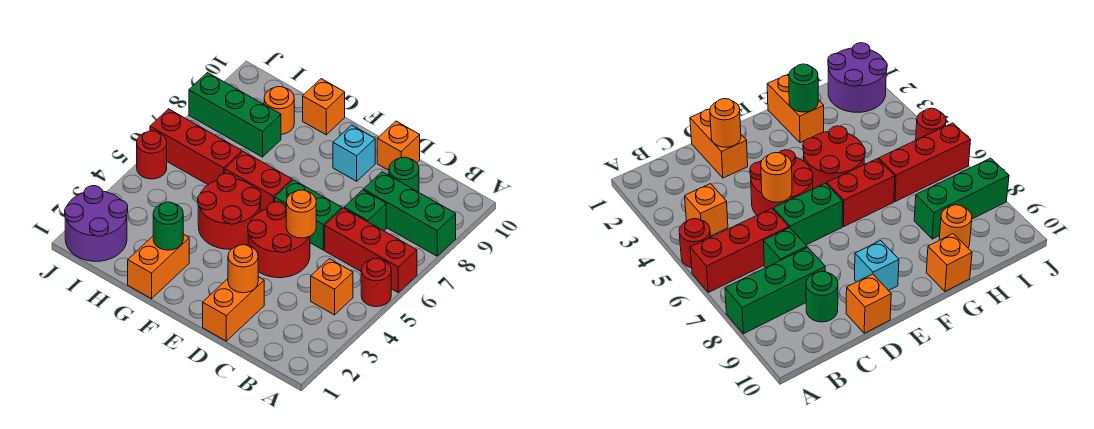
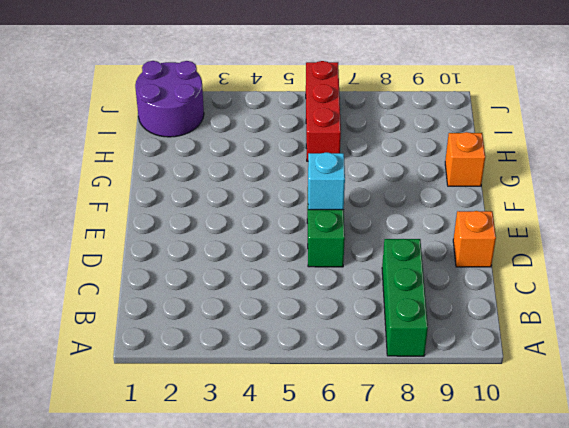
cyan brick E6 level 2 -> cyan brick E9 level 1
none -> red round brick A5 level 1
none -> red brick A6:C6 level 1
none -> orange brick B4 level 1

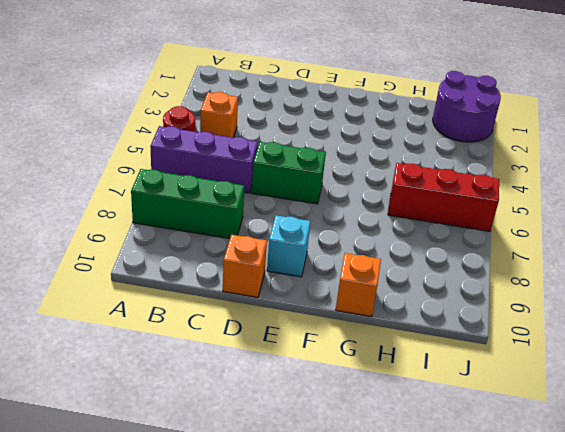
purple brick A6:C6 level 1 -> red brick A6:C6 level 1
none -> green brick C7 level 1
none -> green round brick C9 level 1
none -> orange brick D1:D2 level 1

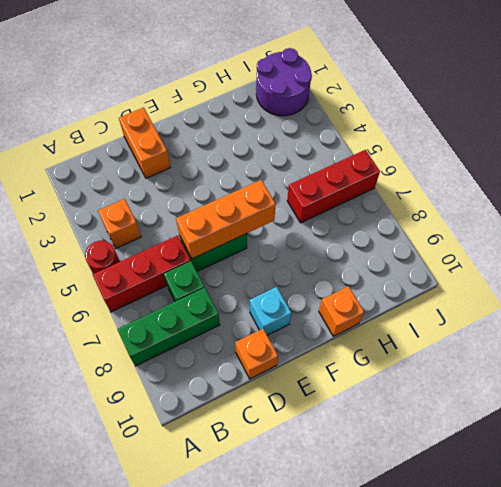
orange brick D6:F6 level 2 -> none
none -> green round brick C9 level 1
none -> red round brick D4:E5 level 1
none -> red round brick F4:G5 level 1

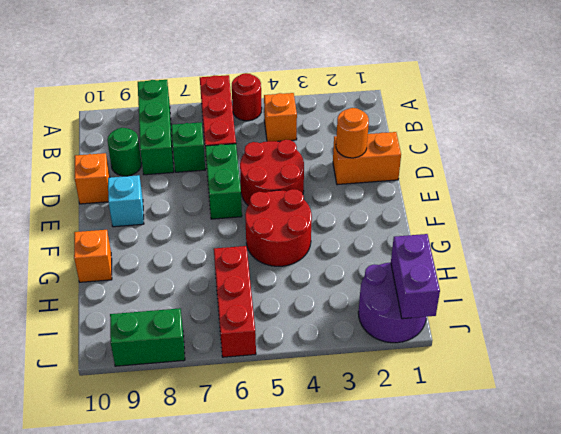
purple brick I1:J1 level 2 -> none
green brick J8:J9 level 1 -> green brick H8:J8 level 1
none -> red brick F6:G6 level 1
none -> orange brick G1:G2 level 1
none -> orange round brick H9 level 1

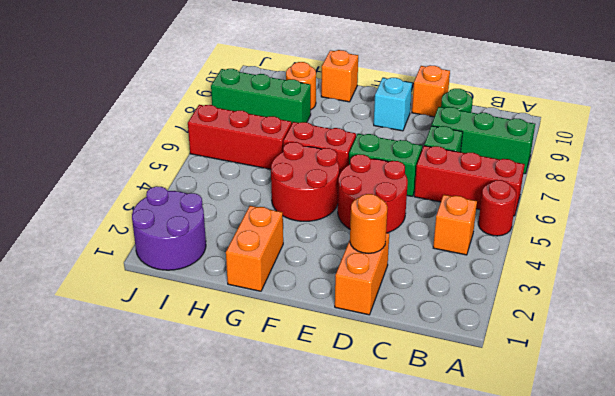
none -> red round brick J5 level 1
none -> orange round brick D5 level 2
none -> green round brick G2 level 2

